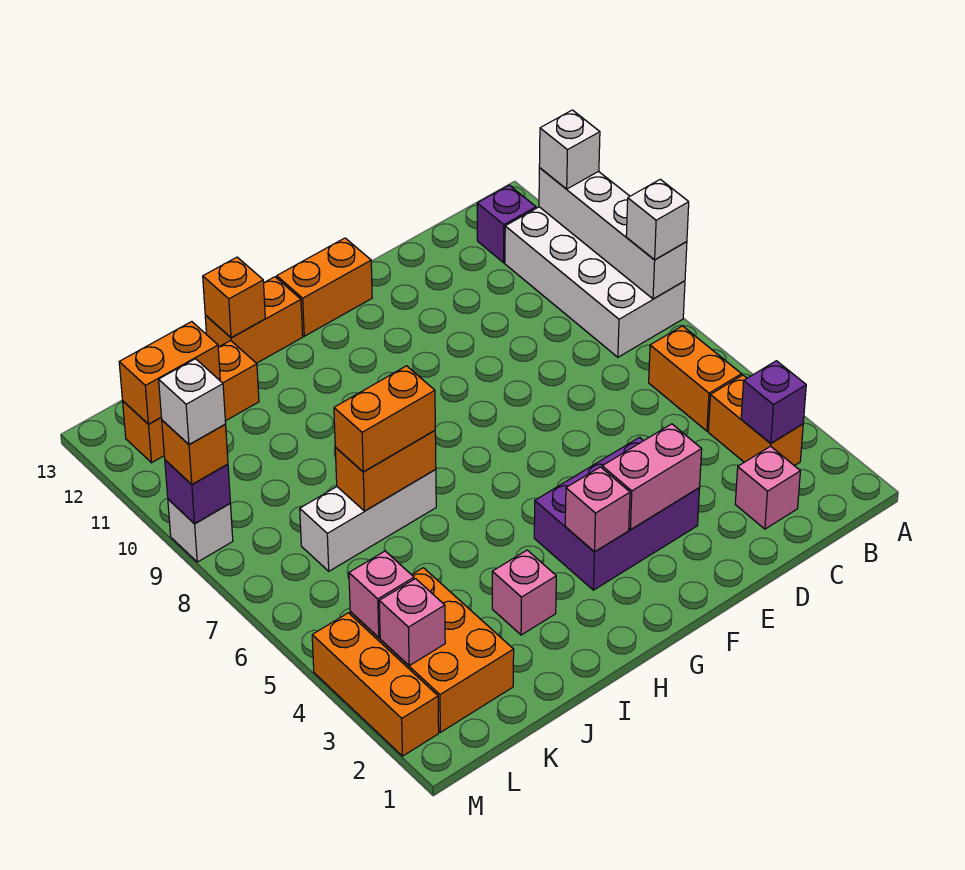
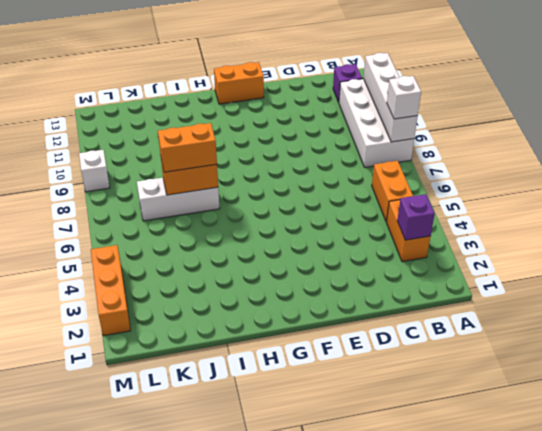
none -> pink brick C2 level 1
none -> purple brick E3:G4 level 1
none -> orange brick H13:I13 level 1

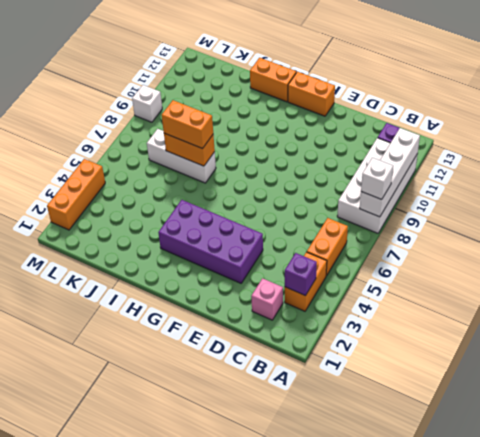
purple brick E3:H4 level 1 -> purple brick E3:G4 level 1
none -> pink brick I3 level 1
none -> orange brick J12:L12 level 1
none -> orange brick K2:L4 level 1

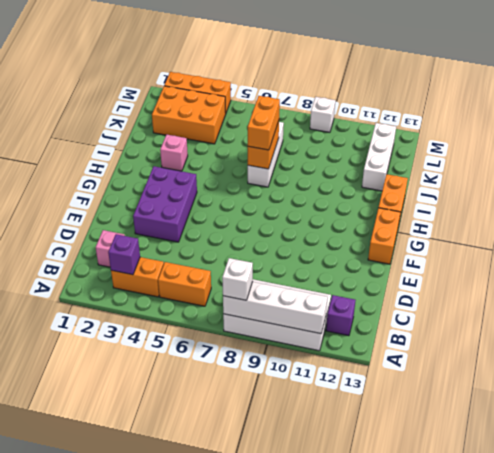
white brick J12:L12 level 1 -> orange brick J12:L12 level 1
none -> pink brick E3:F3 level 2
none -> pink brick G3 level 2
none -> orange brick I13 level 2

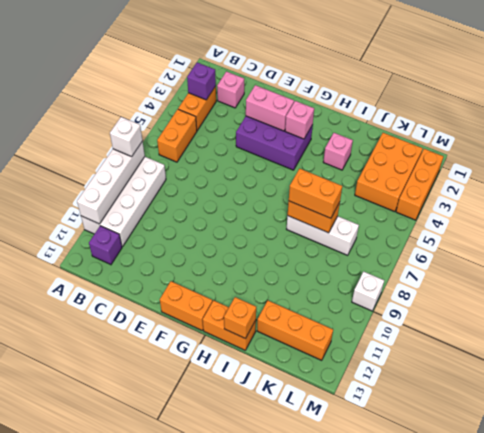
none -> orange brick K12:L12 level 2
none -> pink brick L3 level 2
none -> pink brick L4 level 2

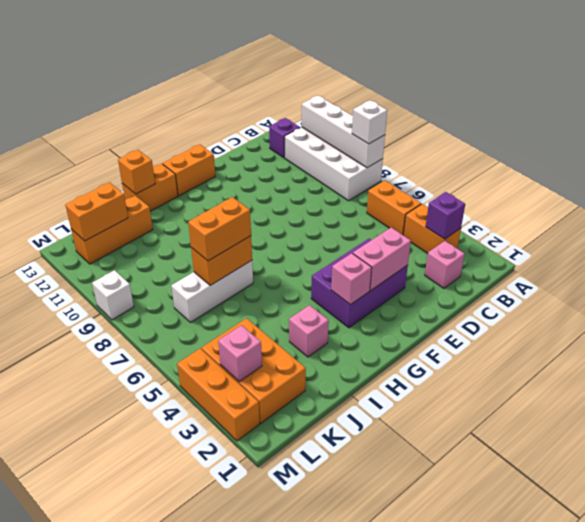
none -> pink brick L4 level 2
none -> purple brick M9 level 2
none -> white brick A11 level 3

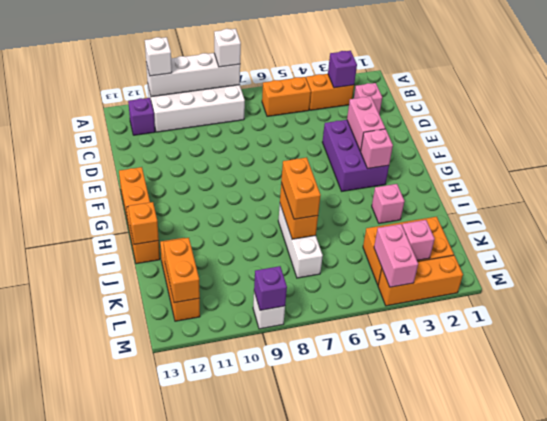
pink brick L4:M4 level 2 -> pink brick L4 level 2
none -> orange brick M9 level 3
none -> white brick M9 level 4

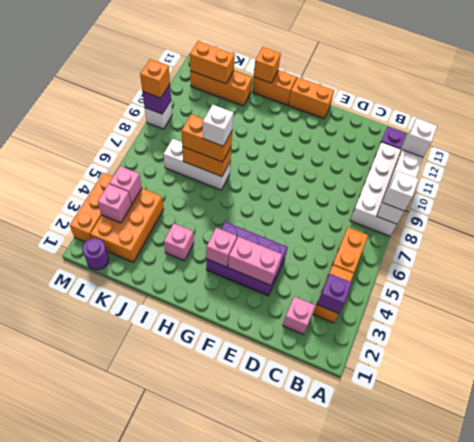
white brick I7 level 4 -> white brick M9 level 4
purple round brick L1 level 1 -> none

